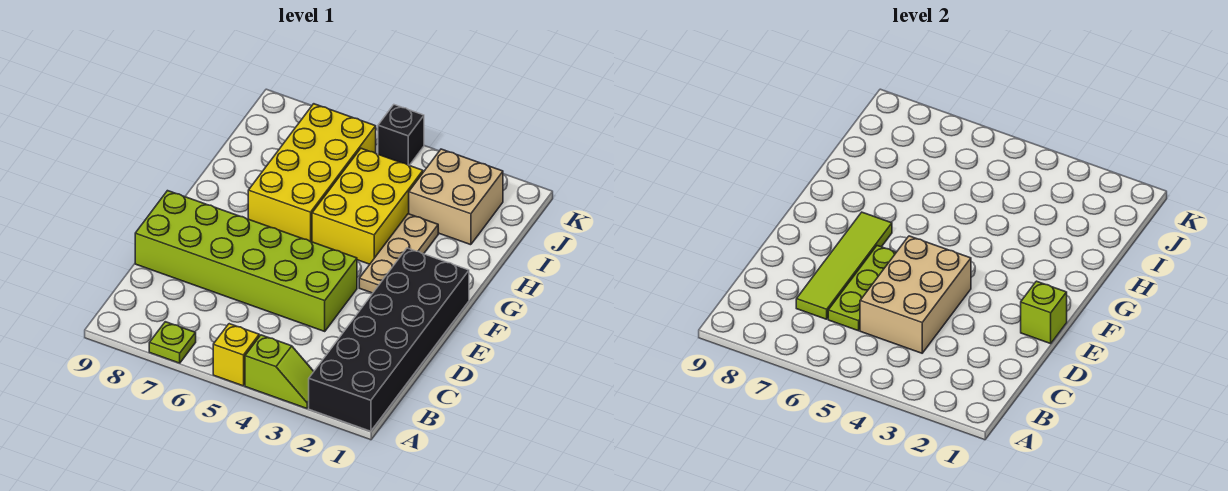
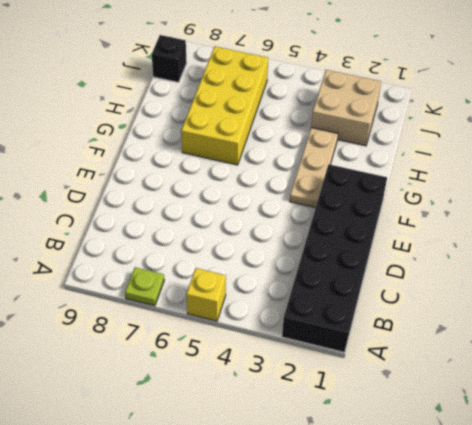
black brick J9 level 1 -> black brick K5 level 1
none -> lime slope A3:A4 level 1 top 4
none -> lime brick D4:E9 level 1
none -> yellow brick G4:I5 level 1

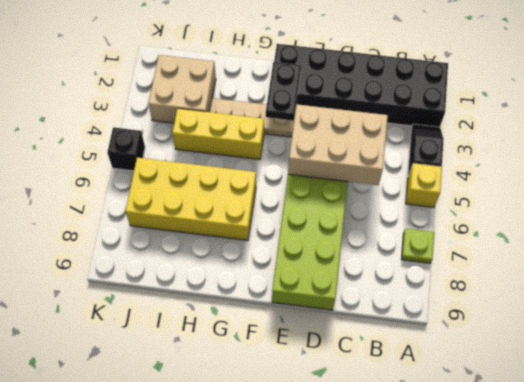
black slope A3:A4 level 1 top 4 -> lime slope A3:A4 level 1 top 4
black plate F2:F3 level 2 -> none
yellow brick G4:I4 level 1 -> yellow brick G4:I5 level 1
none -> lime plate C6:E6 level 2
none -> lime tile C7:F7 level 2
none -> lime brick E1 level 2

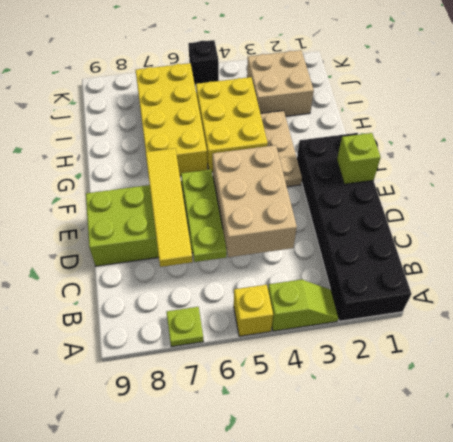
yellow tile C7:F7 level 2 -> lime tile C7:F7 level 2

